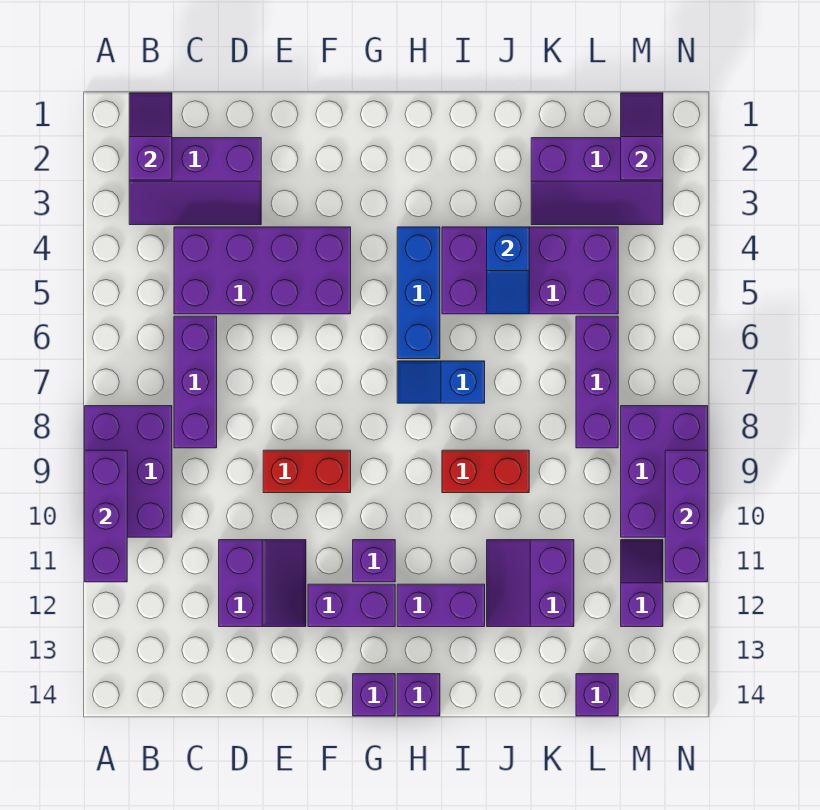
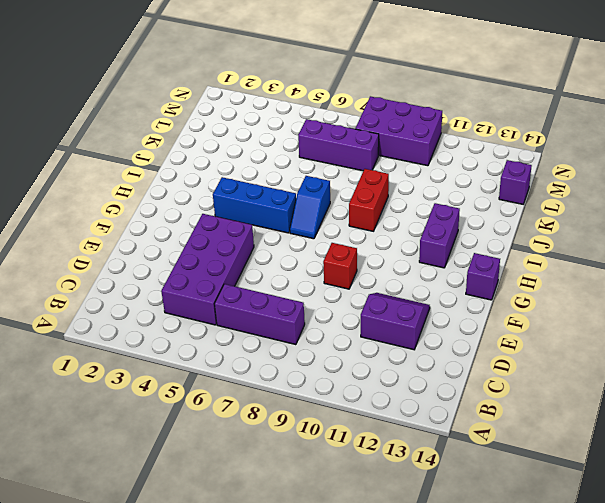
red brick F9 level 1 -> red brick E9:F9 level 1
none -> purple brick A8:B10 level 1
none -> purple slope B2:D3 level 1 top 2
none -> purple brick F12:G12 level 1

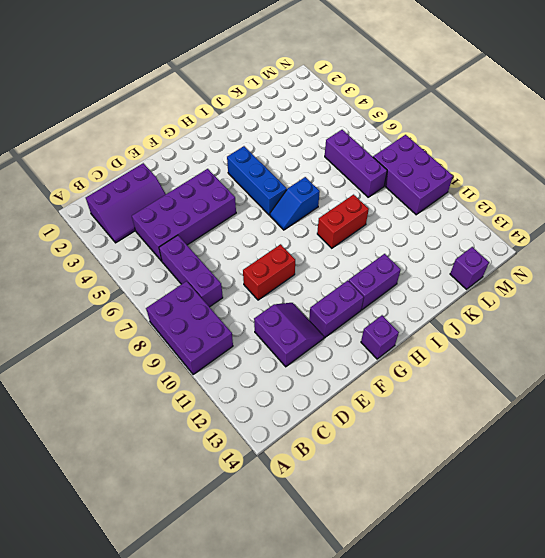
none -> purple brick G11 level 1
none -> purple brick H14 level 1
none -> purple brick I4:L5 level 1

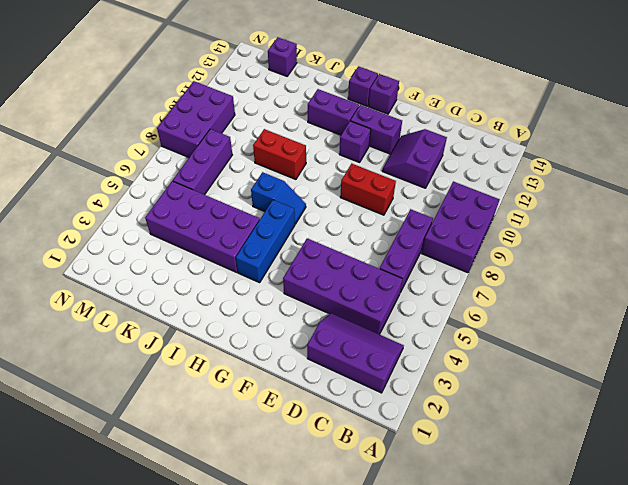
none -> purple slope J11:K12 level 1 top K
none -> purple slope K2:M3 level 1 top 2
none -> purple slope M11:M12 level 1 top 12

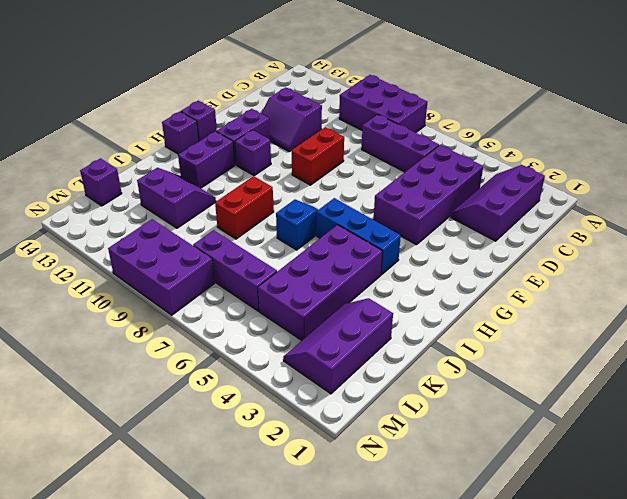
none -> purple slope M11:M12 level 1 top 12
none -> purple brick A9:A11 level 2
none -> purple slope B1:B2 level 2 top 2

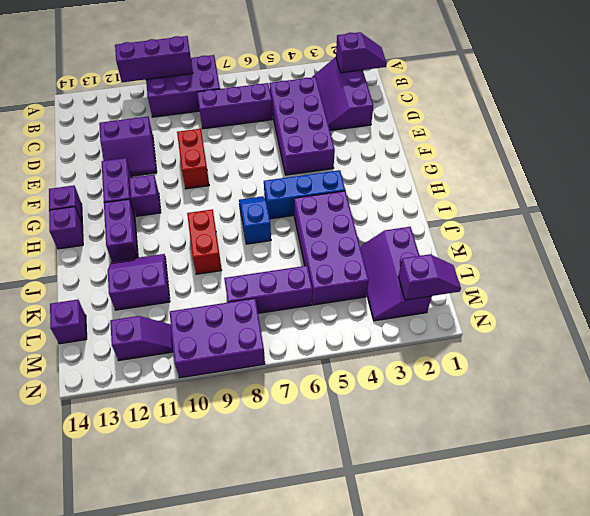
none -> blue slope J4:J5 level 2 top 4
none -> purple brick N9:N11 level 2

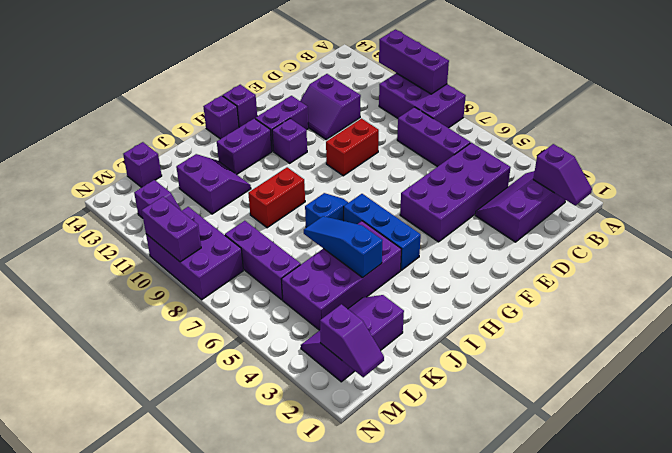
blue slope J4:J6 level 2 top 4 -> blue slope J4:J5 level 2 top 4
purple brick N9:N10 level 2 -> purple brick N9:N11 level 2

